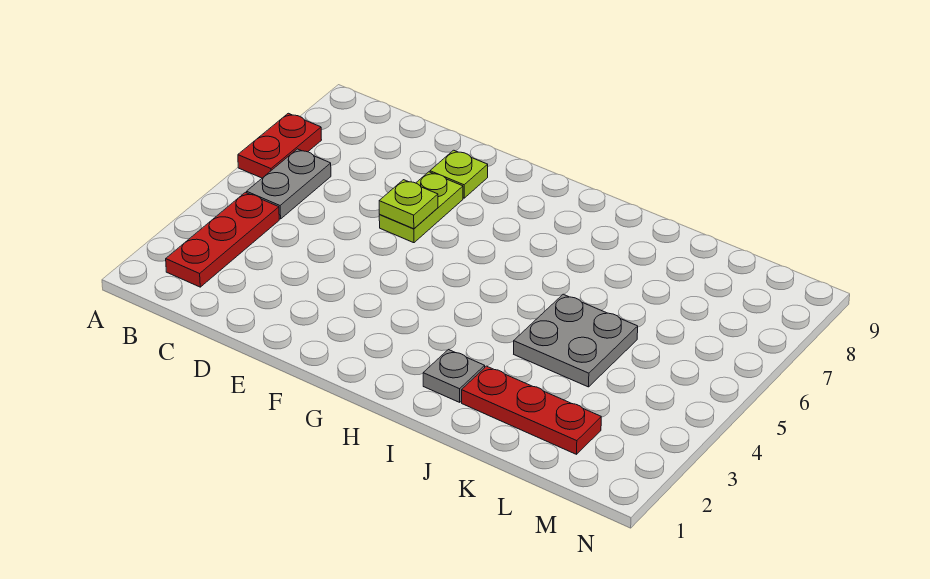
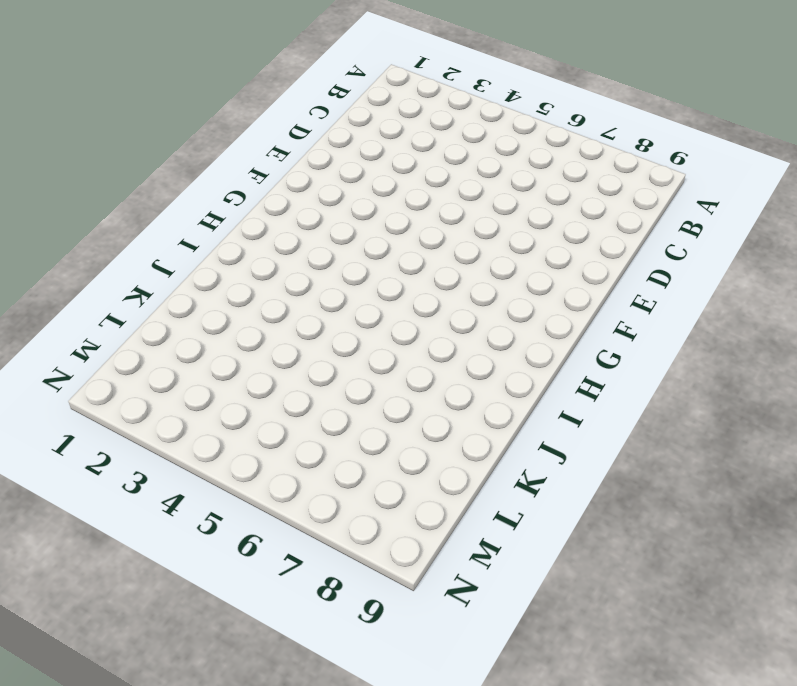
none -> red plate A6:A7 level 1
none -> red plate B2:B4 level 1

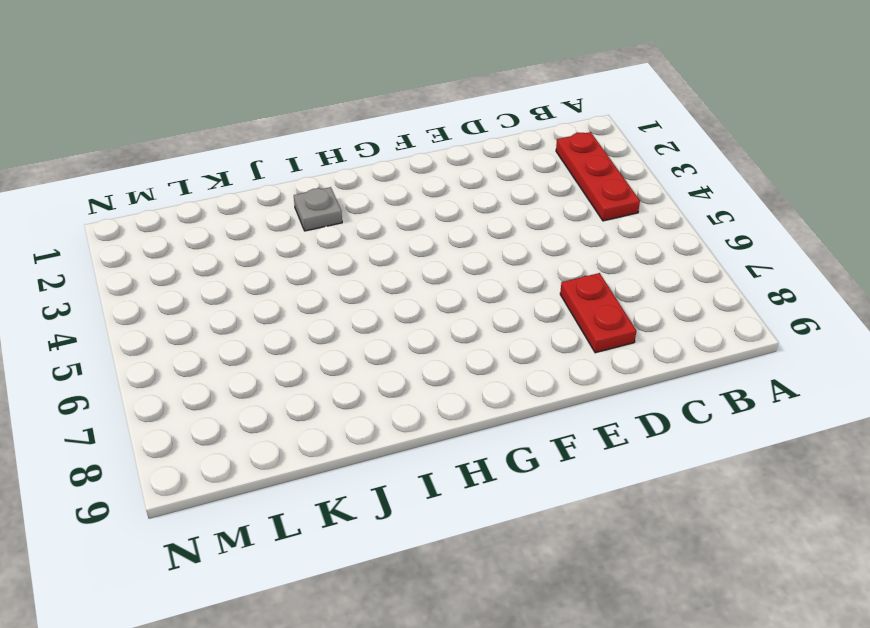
red plate D7:D8 level 1 -> red plate A6:A7 level 1
none -> grey plate B5:B6 level 1
none -> lime plate E6:E7 level 1

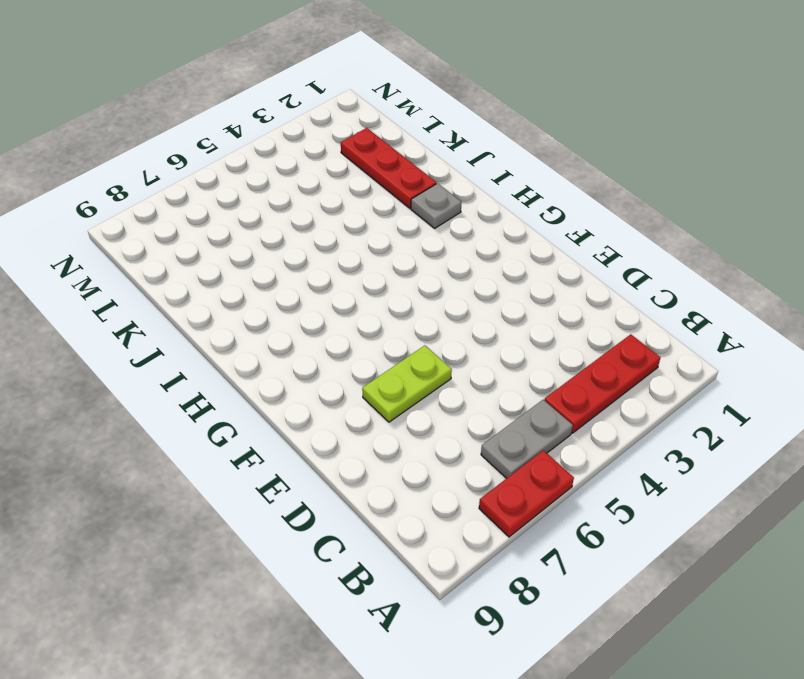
none -> lime plate E8 level 1
none -> grey plate J4:K5 level 1

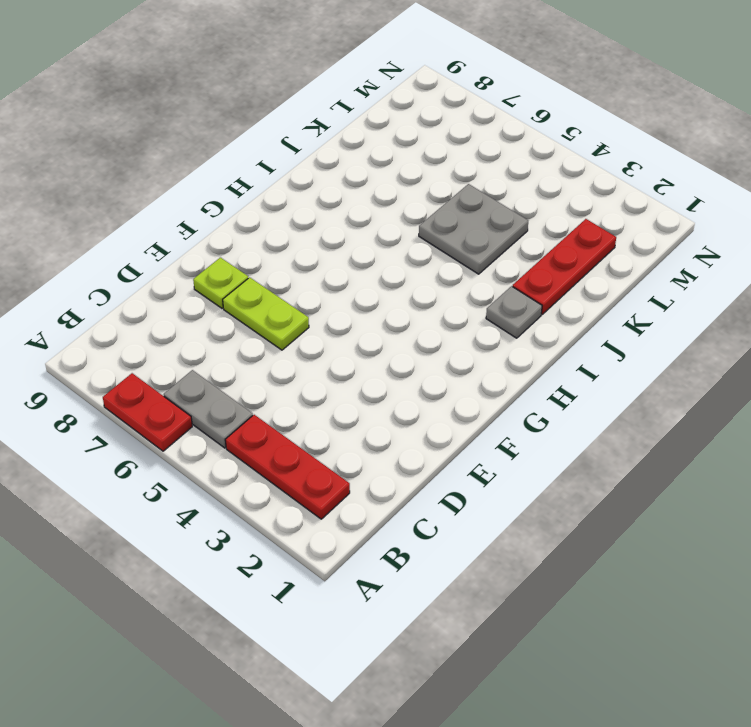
none -> lime plate E6 level 2

